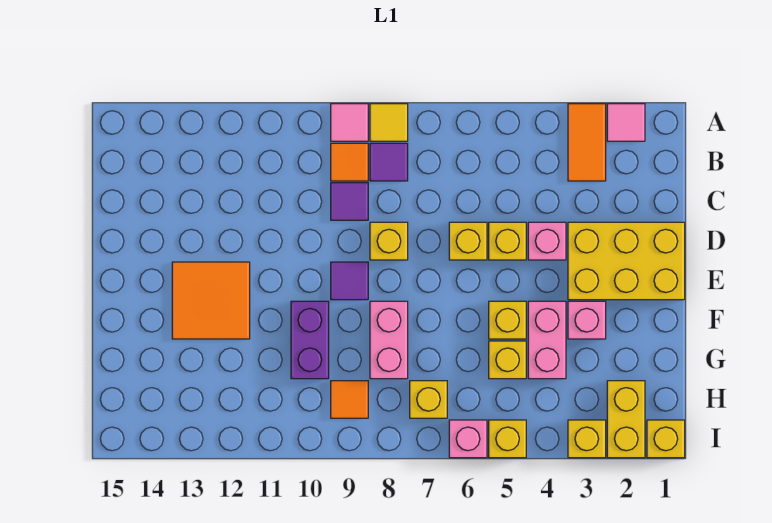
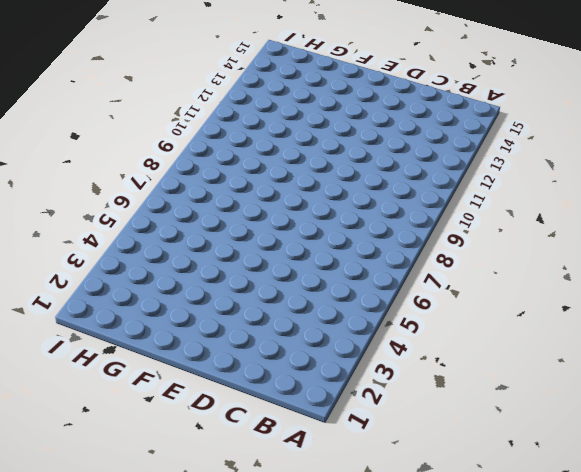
none -> pink tile A2 level 1
none -> orange tile A3:B3 level 1
none -> yellow tile A8 level 1

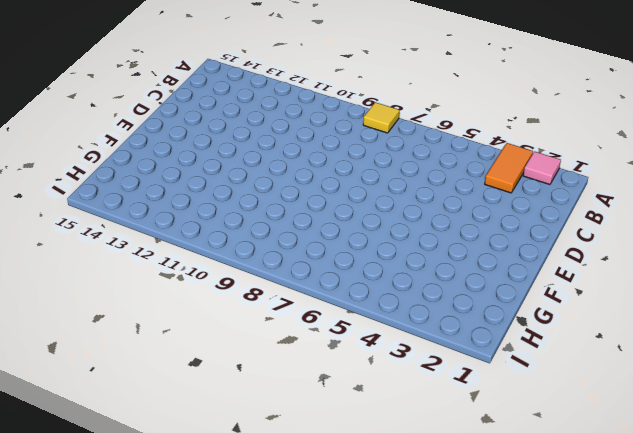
none -> pink tile A9 level 1
none -> purple tile B8 level 1
none -> orange tile B9 level 1

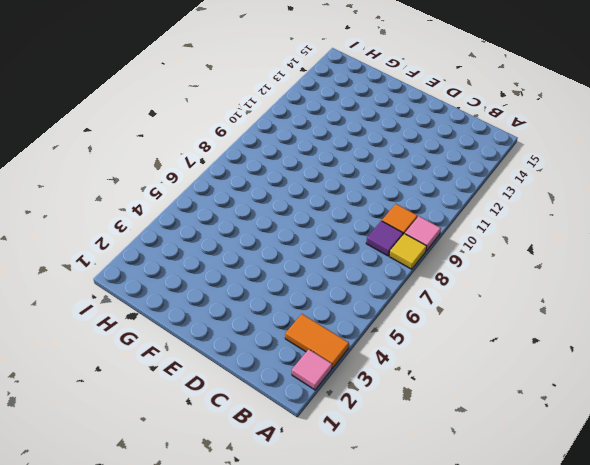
none -> purple tile C9 level 1
none -> yellow brick D1:E3 level 1
none -> pink brick D4 level 1

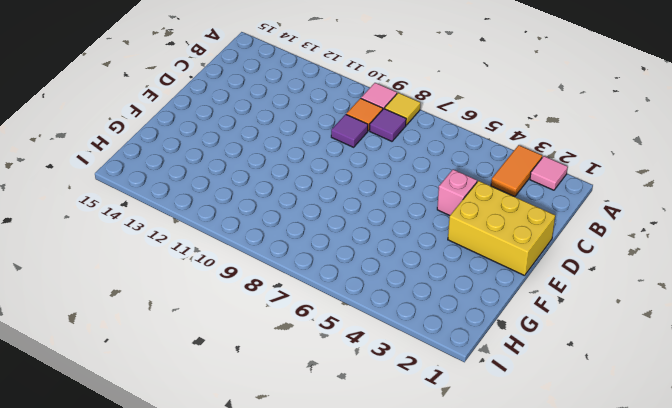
none -> yellow brick D5 level 1
none -> yellow brick D6 level 1
none -> yellow brick D8 level 1

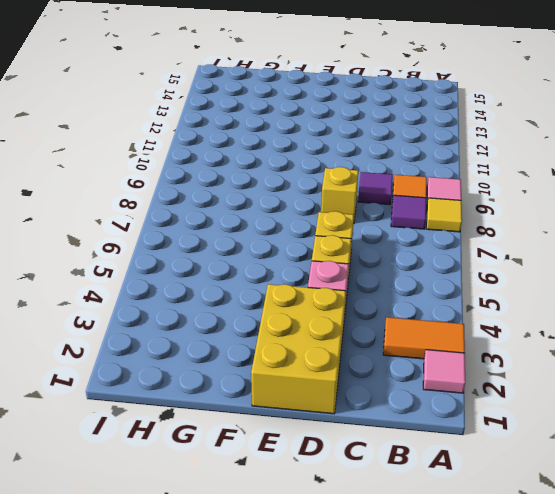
none -> purple tile E9 level 1
none -> orange tile E12:F13 level 1
none -> pink brick F3 level 1

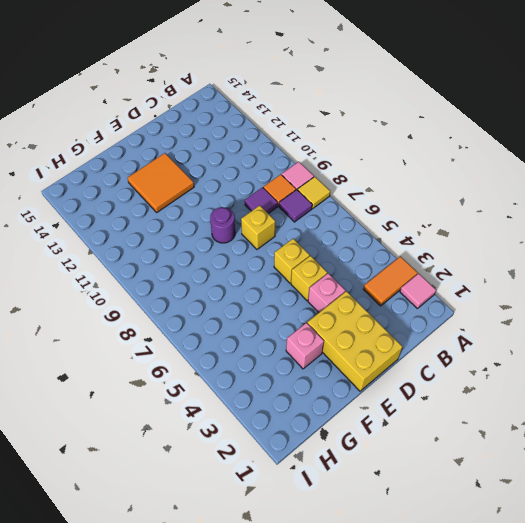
purple round brick E9 level 1 -> purple tile E9 level 1
none -> pink brick F4:G4 level 1
none -> yellow brick F5 level 1
none -> pink brick F8:G8 level 1

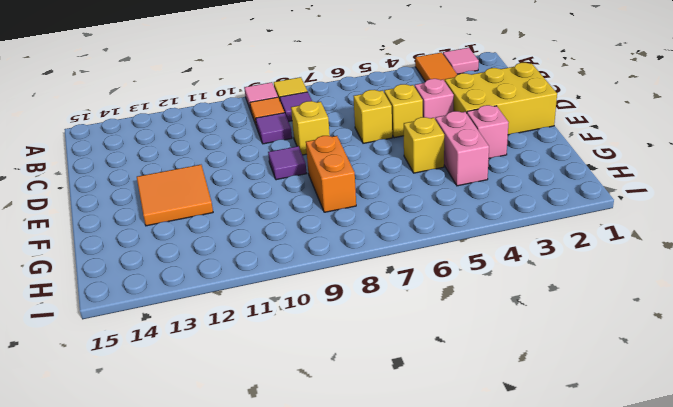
orange brick F8:G8 level 1 -> pink brick F8:G8 level 1
none -> purple brick F10:G10 level 1
none -> yellow brick G5 level 1
none -> yellow brick H2:I2 level 1

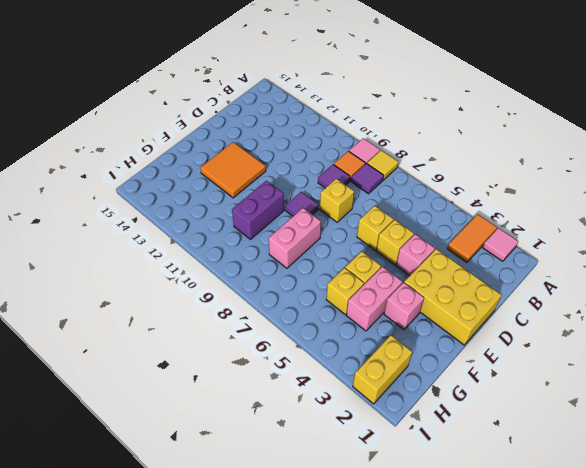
none -> yellow brick H7 level 1
none -> orange tile H9 level 1
none -> yellow brick I1 level 1

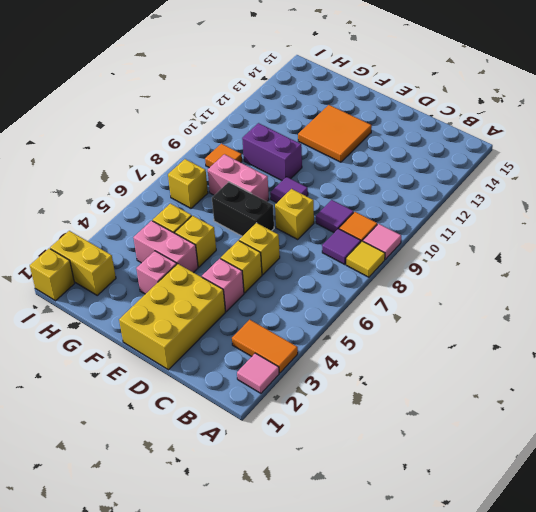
black brick E7:F7 level 1 -> none
none -> yellow brick I3 level 1
none -> yellow brick I5 level 1
none -> pink brick I6 level 1

